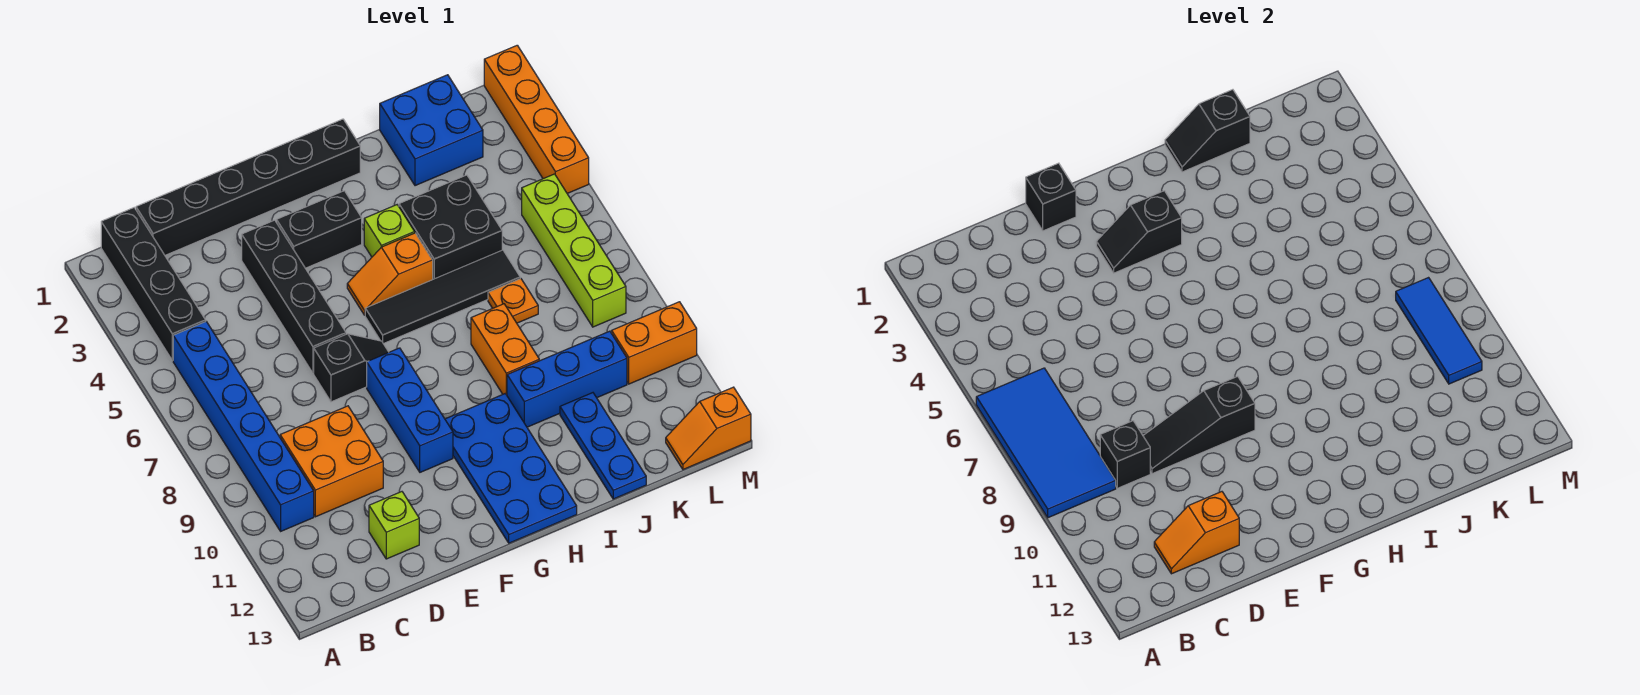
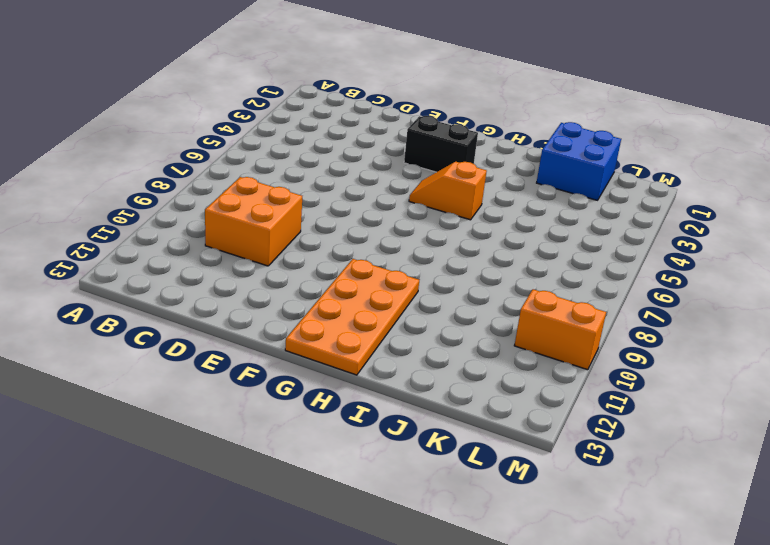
orange plate G10:H13 level 1 -> blue plate G10:H13 level 1
none -> black brick B1:B4 level 1
none -> blue brick B5:B10 level 1
none -> black brick C1:H1 level 1
none -> lime brick D12 level 1

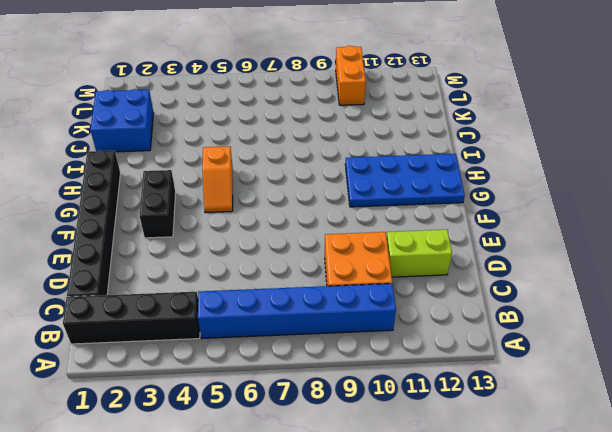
lime brick D11:D12 level 1 -> lime brick D12 level 1
none -> black brick E3:E6 level 1
none -> black slope E7:F7 level 1 top E
none -> blue brick F8:F10 level 1
none -> black tile G6:J6 level 1

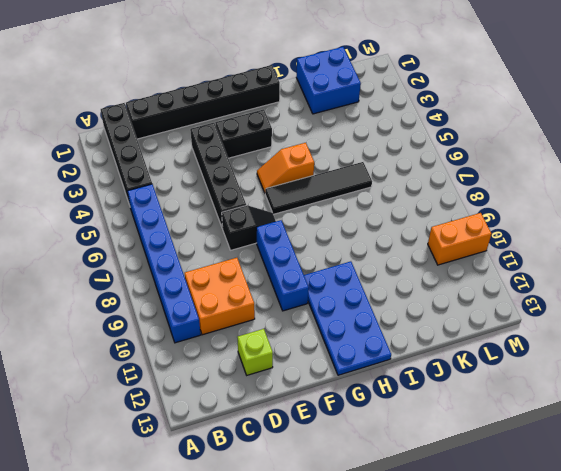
none -> lime brick H4 level 1
none -> black brick I4:J5 level 1
none -> orange brick I8:I9 level 1
none -> blue brick I10:K10 level 1

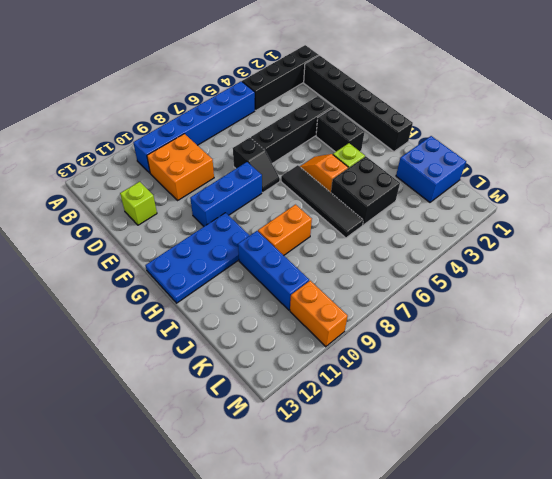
none -> orange plate J7 level 1
none -> blue plate J11:J13 level 1
none -> lime brick L5:L8 level 1
none -> orange slope L13:M13 level 1 top M

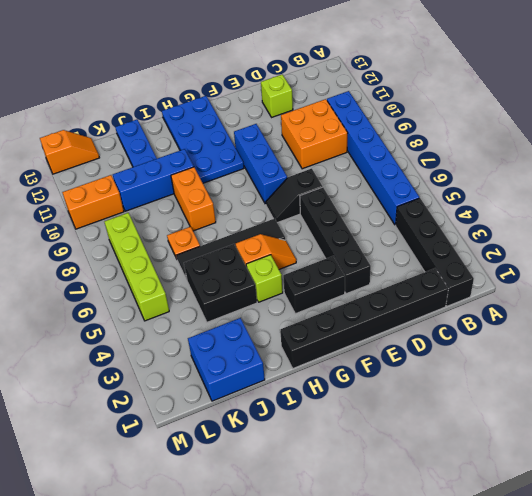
none -> orange brick M1:M4 level 1
none -> blue tile A6:B9 level 2
none -> black brick C9 level 2
none -> orange slope C12:D12 level 2 top D

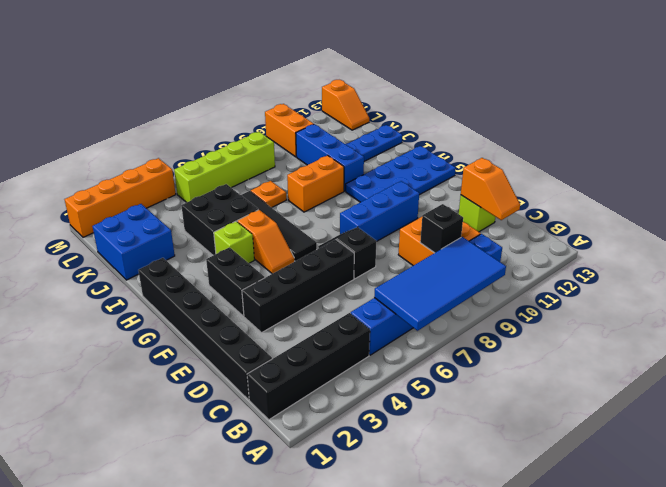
none -> black slope D9:F9 level 2 top F
none -> black brick E1 level 2
none -> black slope F3:G3 level 2 top G
none -> black slope I1:J1 level 2 top J

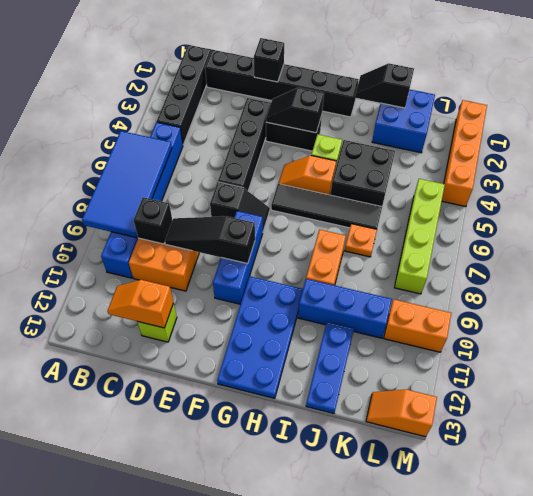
none -> blue tile L8:L10 level 2

